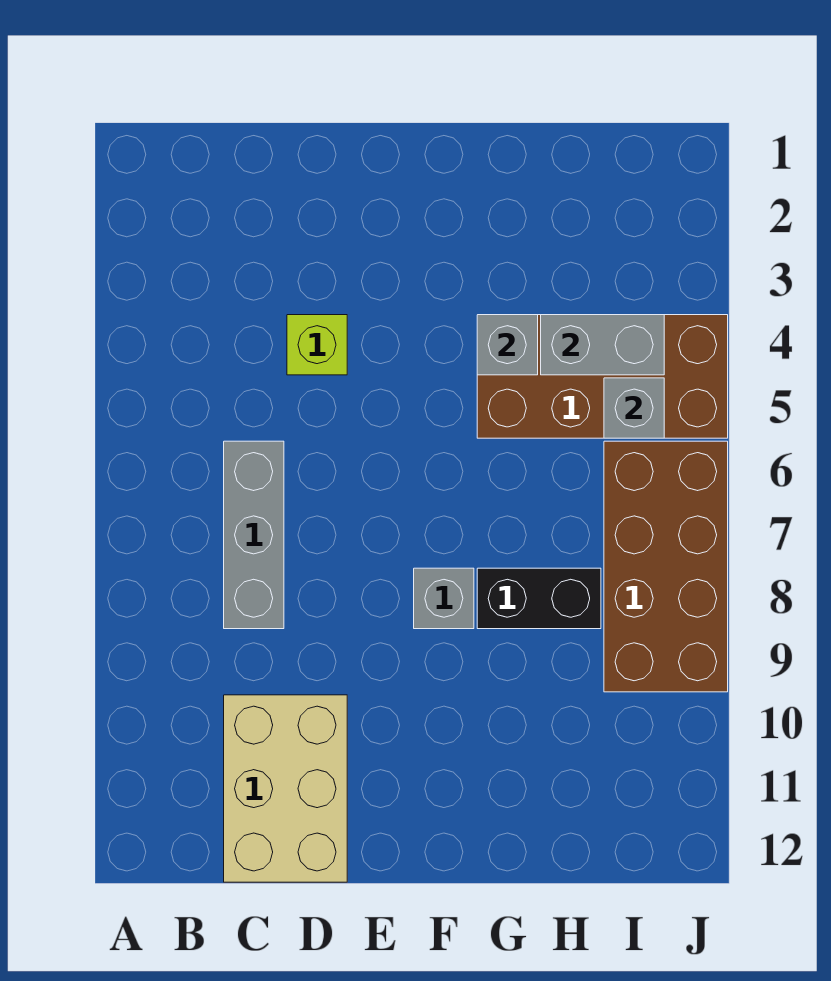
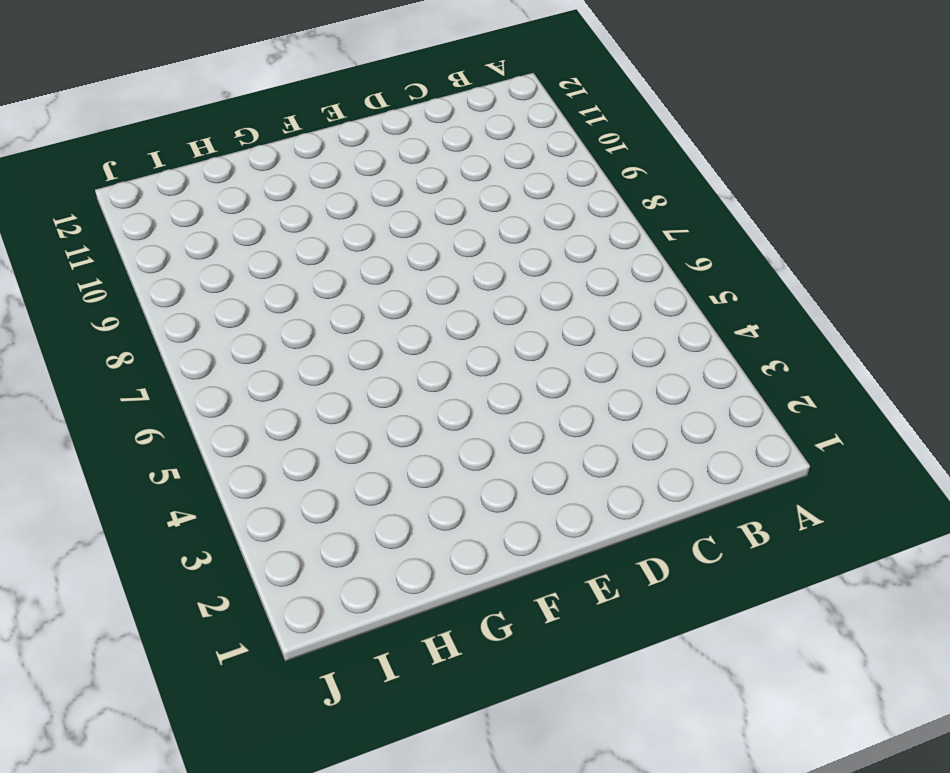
none -> grey brick C6:C8 level 1
none -> tan brick C10:D12 level 1

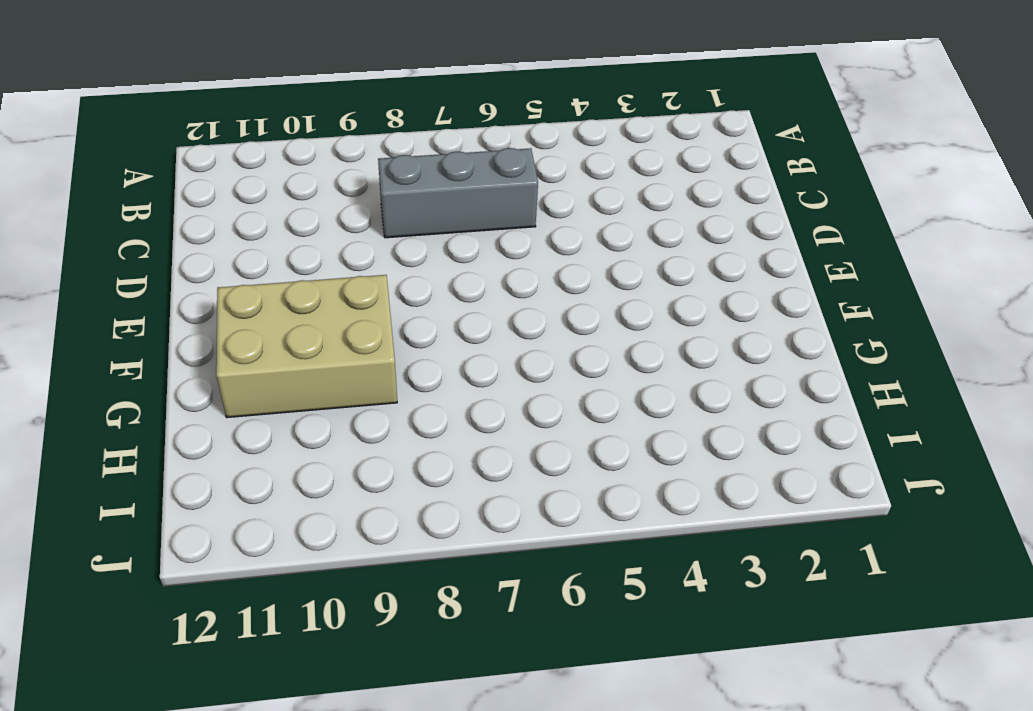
tan brick F9:G11 level 1 -> tan brick C10:D12 level 1
none -> lime brick D4 level 1
none -> grey brick F8 level 1

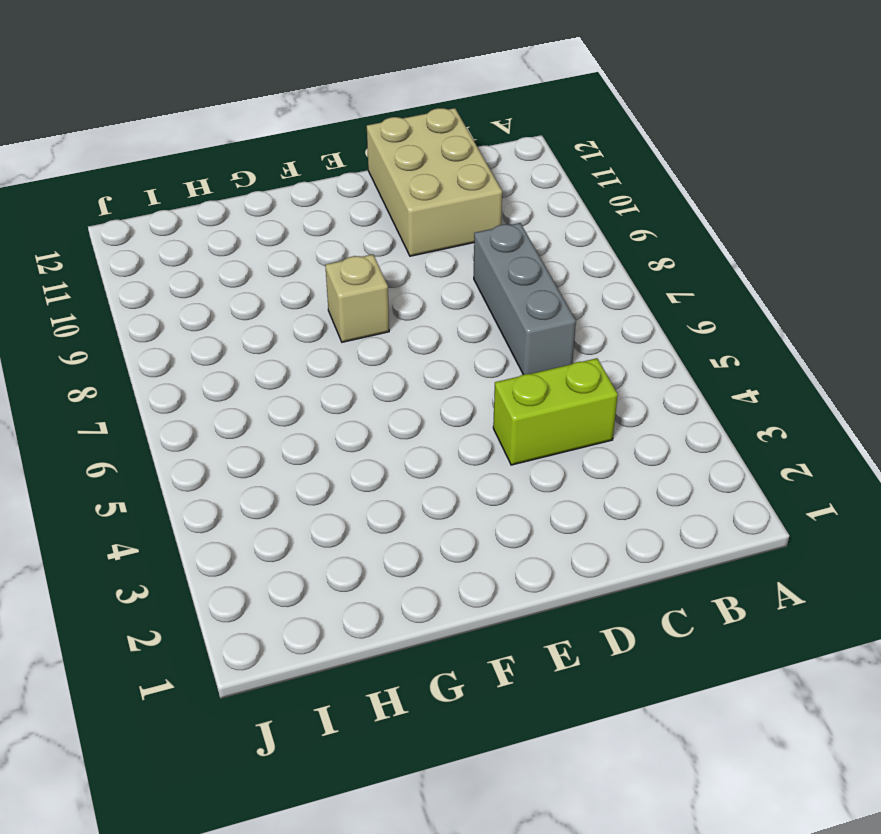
lime brick C4:D4 level 1 -> lime brick D4 level 1
tan brick F8 level 1 -> grey brick F8 level 1
none -> brown brick G4:J5 level 1
none -> black brick G8:H8 level 1

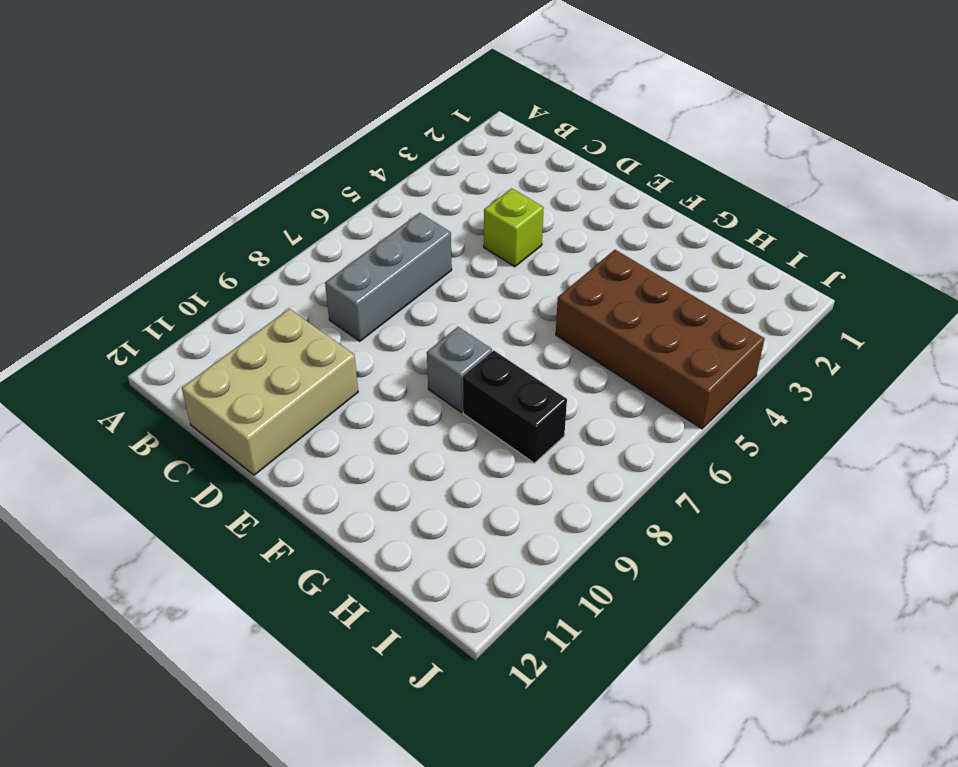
none -> brown brick I6:J9 level 1
none -> grey brick G4 level 2

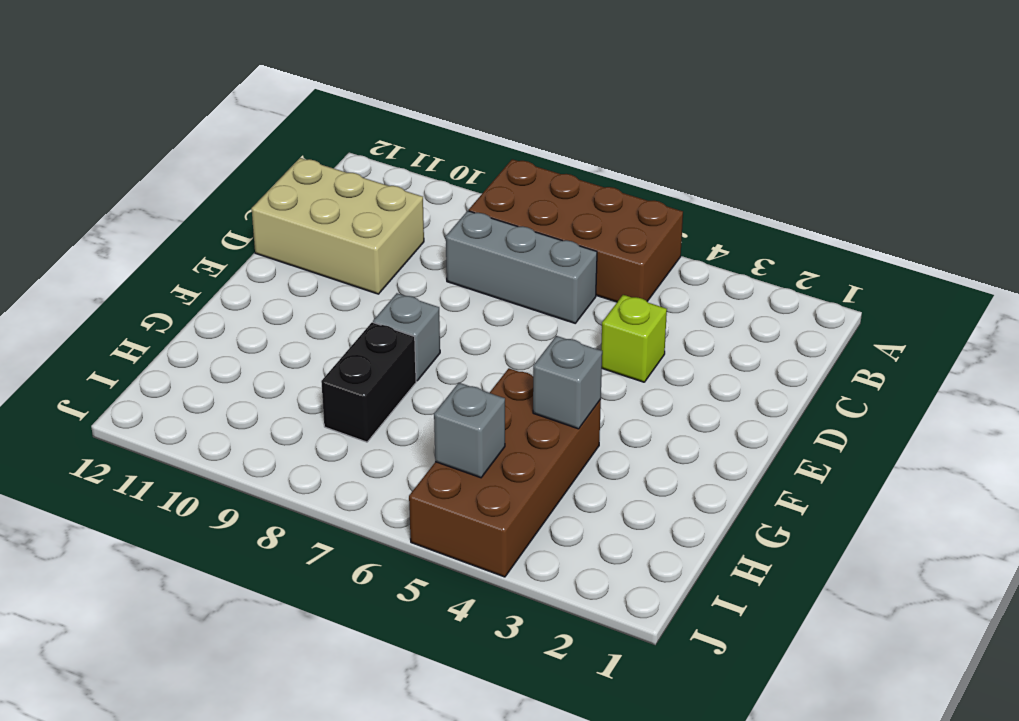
brown brick A5:B8 level 1 -> brown brick I6:J9 level 1
none -> grey brick H4:I4 level 2

